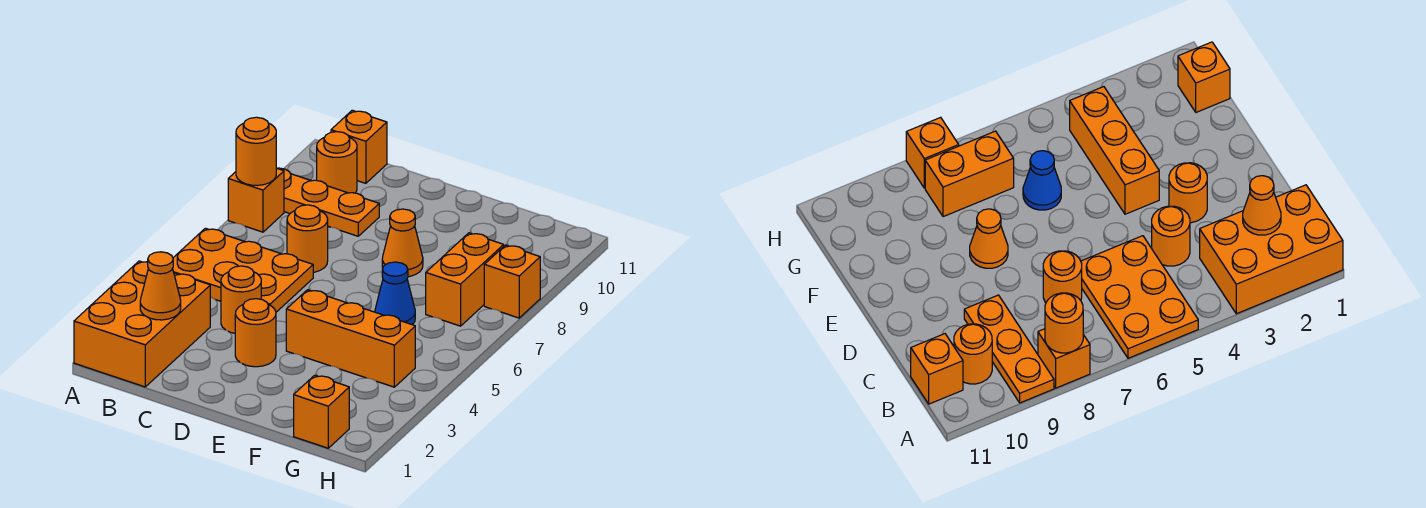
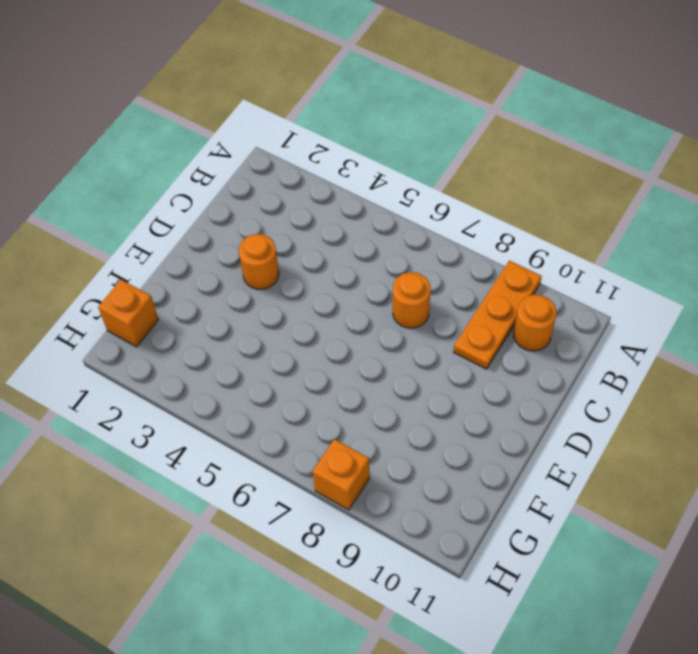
none -> orange brick A1:B3 level 1
none -> orange plate A5:C6 level 1
none -> orange brick A8 level 1

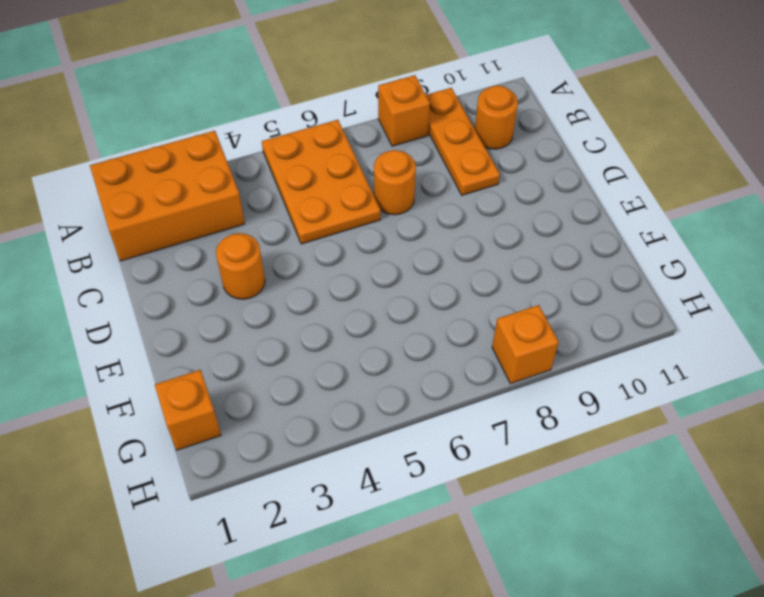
none -> orange brick B11 level 1
none -> orange round brick C4 level 1
none -> orange brick E4:G4 level 1

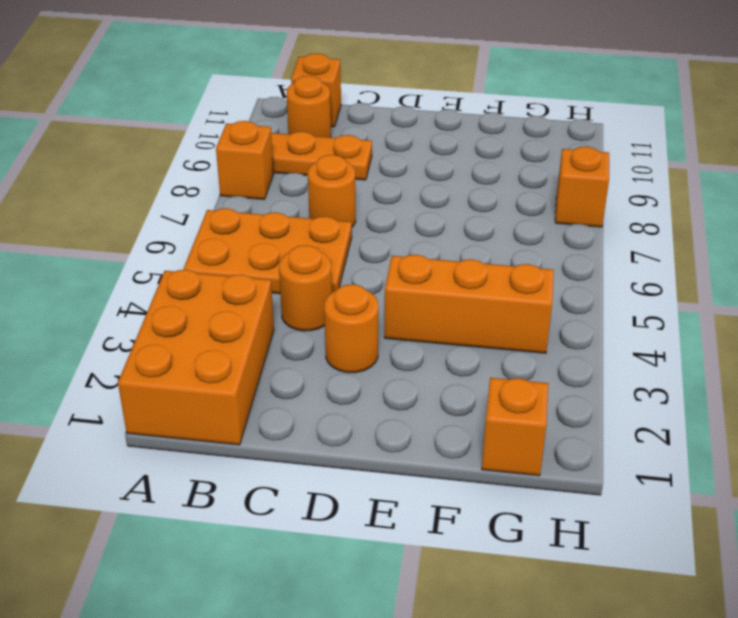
none -> orange cone E8 level 1
none -> blue cone F6 level 1
none -> orange brick G7:G8 level 1

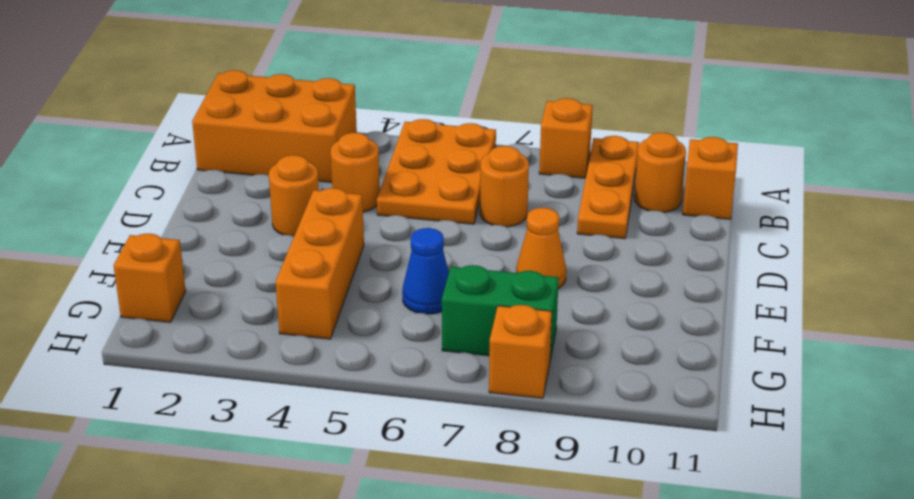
green brick G7:G8 level 1 -> orange brick G7:G8 level 1
none -> orange round brick A8 level 2
none -> orange cone B2 level 2

